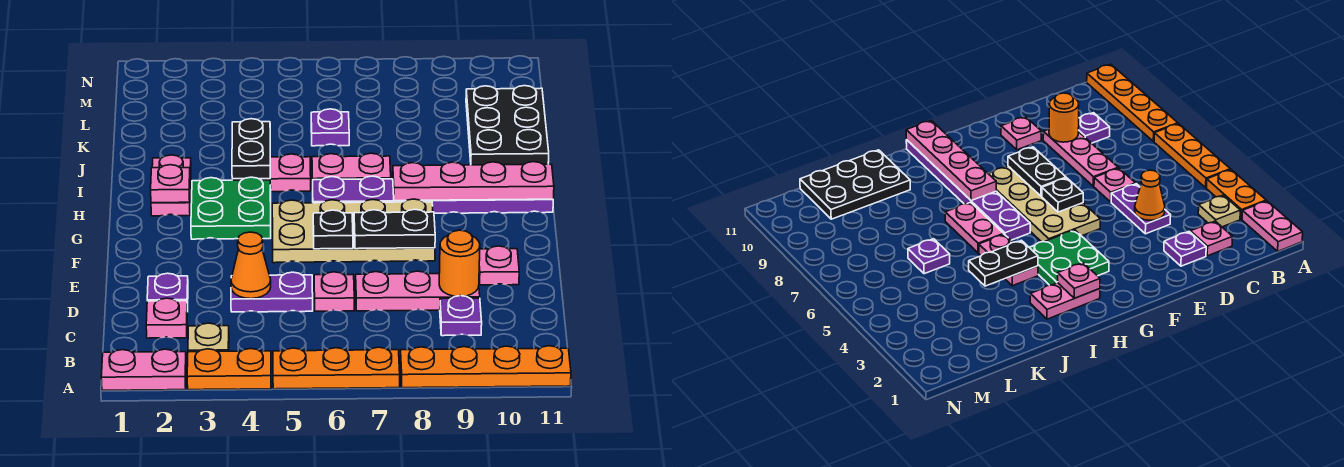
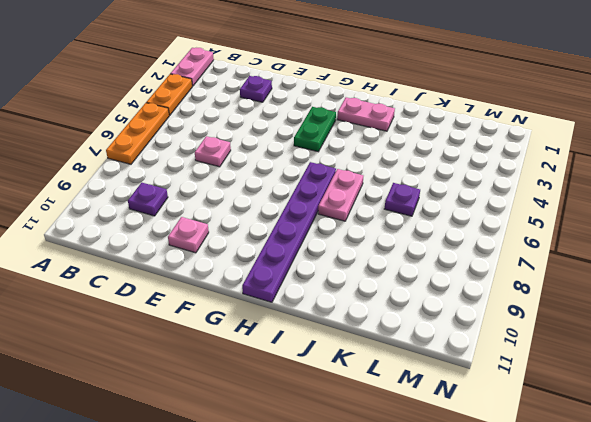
green plate G3:G4 level 1 -> green plate G3:H4 level 1
none -> orange plate A8:A11 level 1
none -> tan plate B3 level 1
none -> pink plate C2 level 1

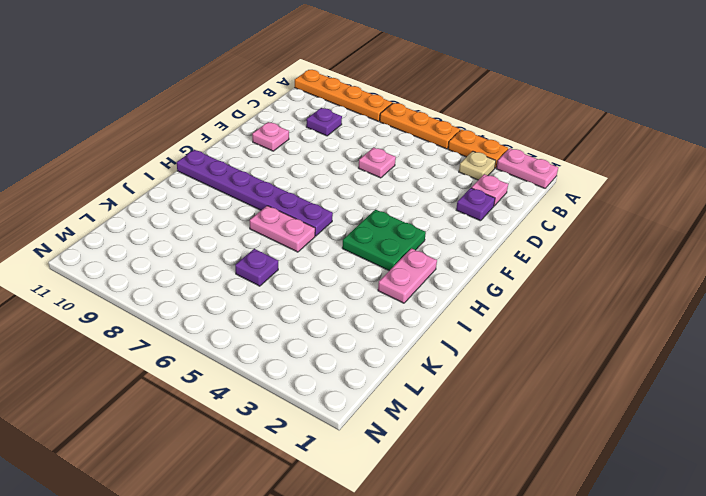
none -> purple plate D4:D5 level 1
none -> pink plate D7:D9 level 1
none -> tan plate F5:G8 level 1

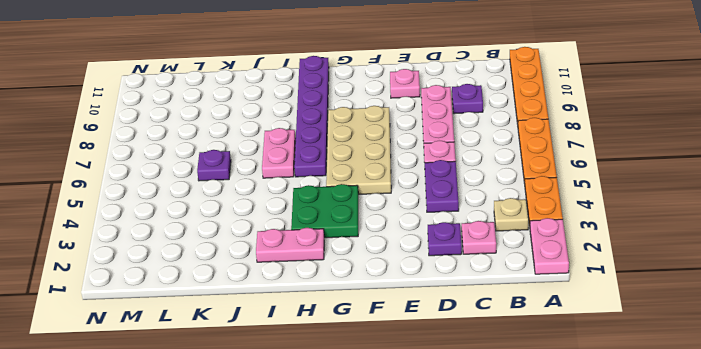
none -> pink plate I4:I5 level 1
none -> black plate J10:L11 level 1
none -> orange cone D4 level 2

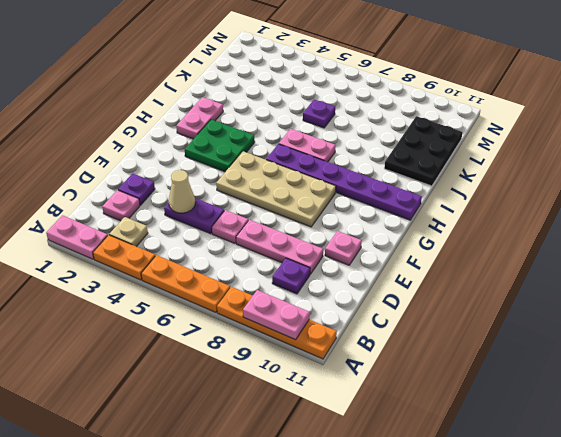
pink plate A9:A10 level 2 -> pink plate I4:I5 level 1
tan cone D4 level 2 -> orange cone D4 level 2
none -> orange round brick D9 level 2
none -> black plate F6 level 2
none -> black plate F7:F8 level 2

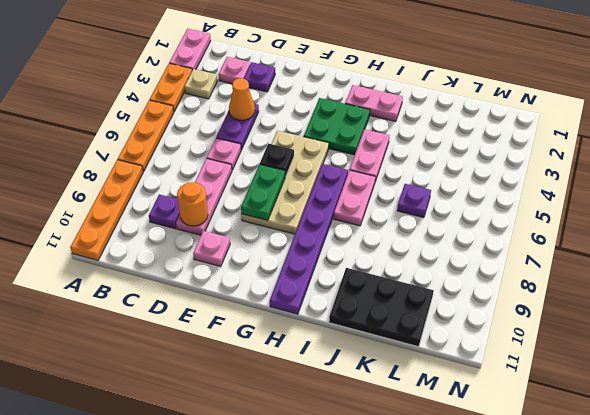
green plate F7:F8 level 2 -> black plate F7:F8 level 2
none -> pink plate H2 level 2
none -> pink plate H8:H11 level 2
none -> black plate I4:J4 level 2

